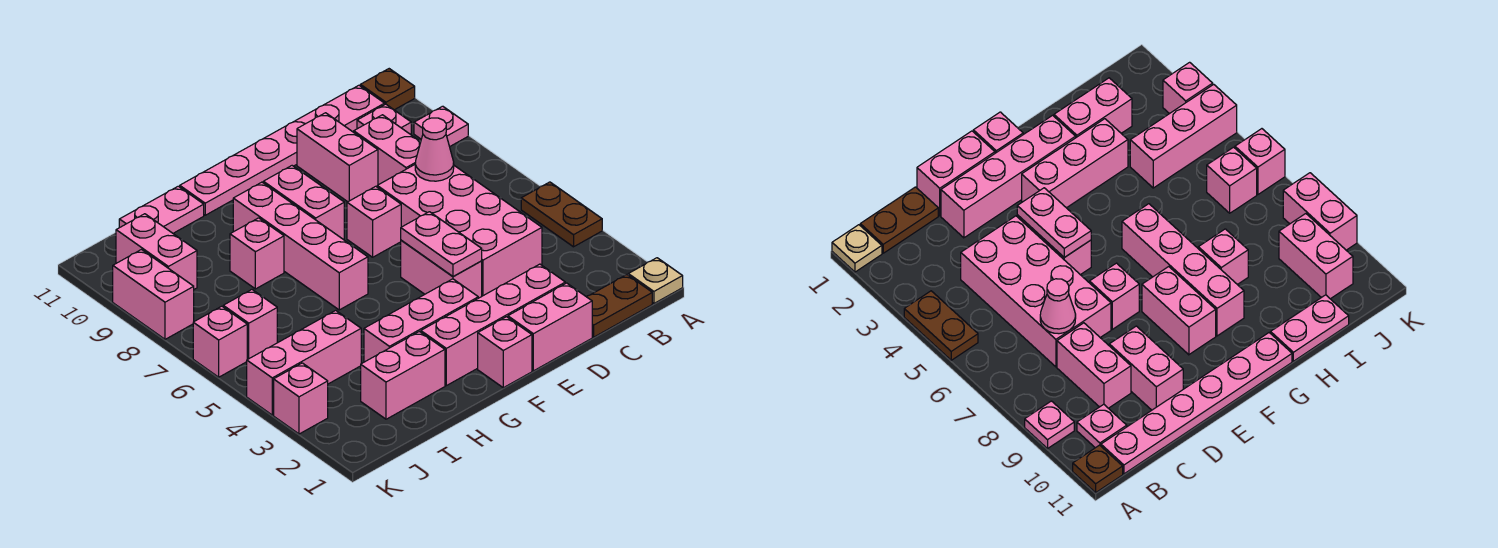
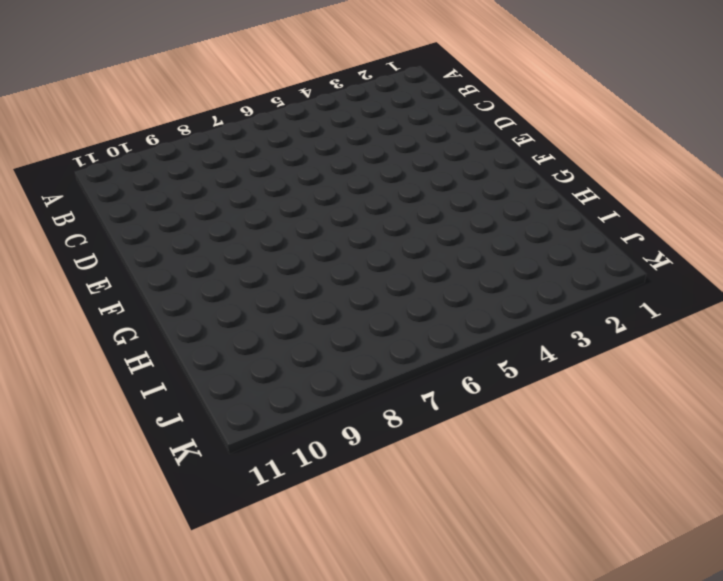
none -> tan plate A1 level 1
none -> brown plate A4:A5 level 1
none -> pink plate A9 level 1

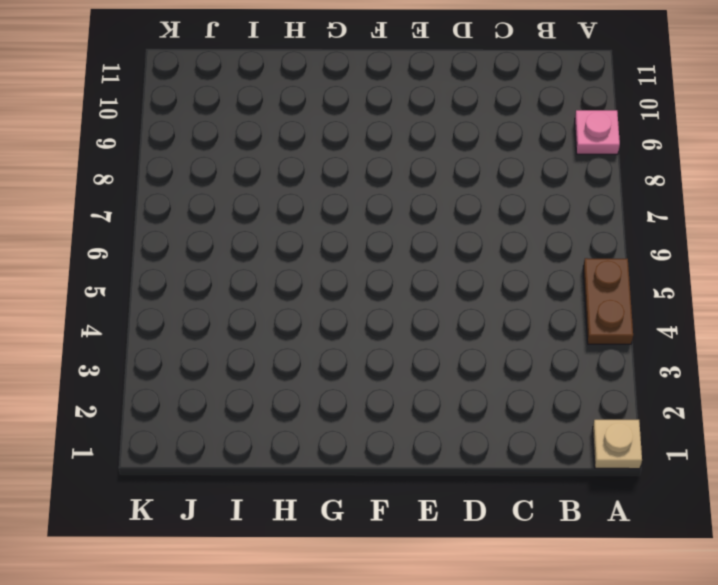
none -> brown plate A11 level 1
none -> brown plate B1:C1 level 1
none -> pink plate B10 level 1

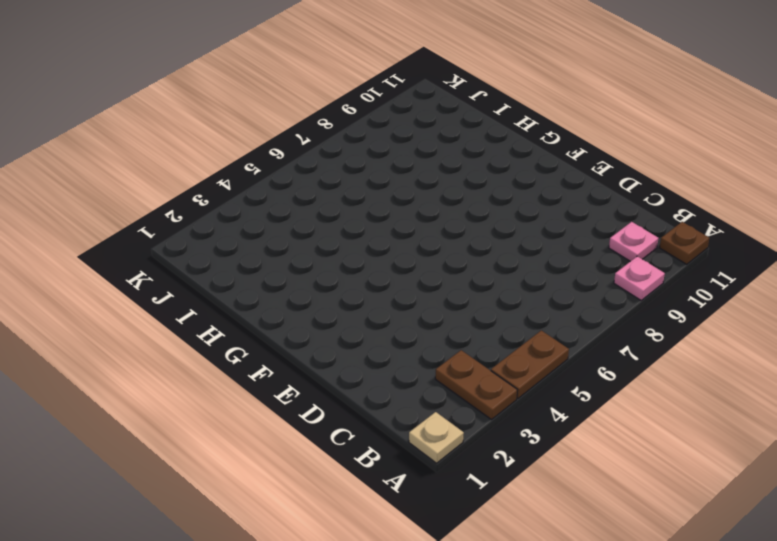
brown plate A3:B3 level 1 -> brown plate B1:C1 level 1
none -> pink plate B11:G11 level 1
none -> pink brick C4:D7 level 1
none -> pink brick C8:C9 level 1

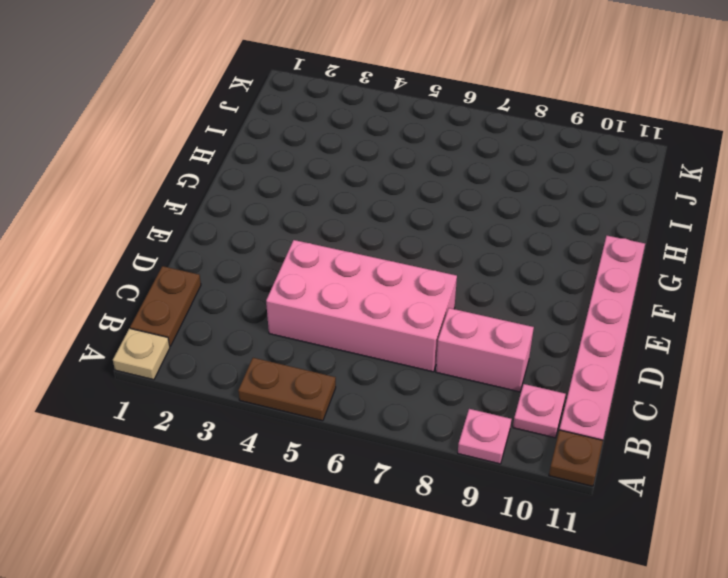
none -> pink brick D1:E1 level 1
none -> pink brick D2:G2 level 1
none -> pink brick D9:D10 level 1

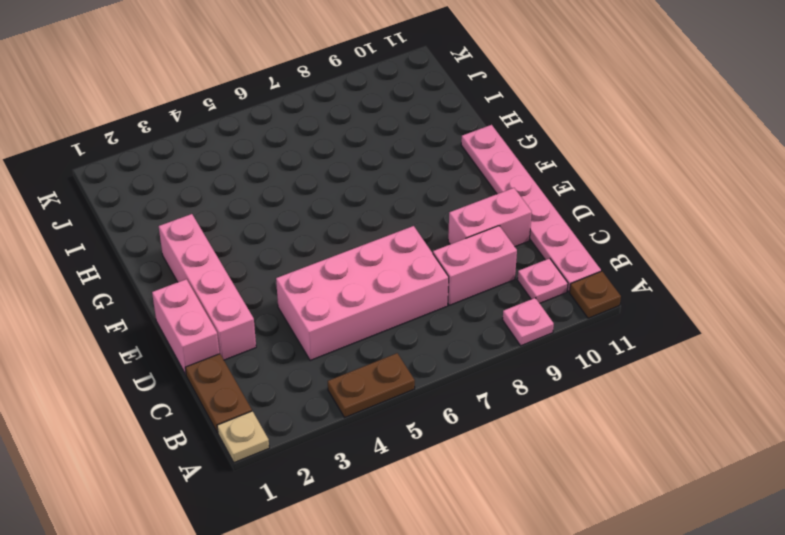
none -> pink brick E4:E5 level 1
none -> pink brick E7 level 1
none -> pink brick F1 level 1

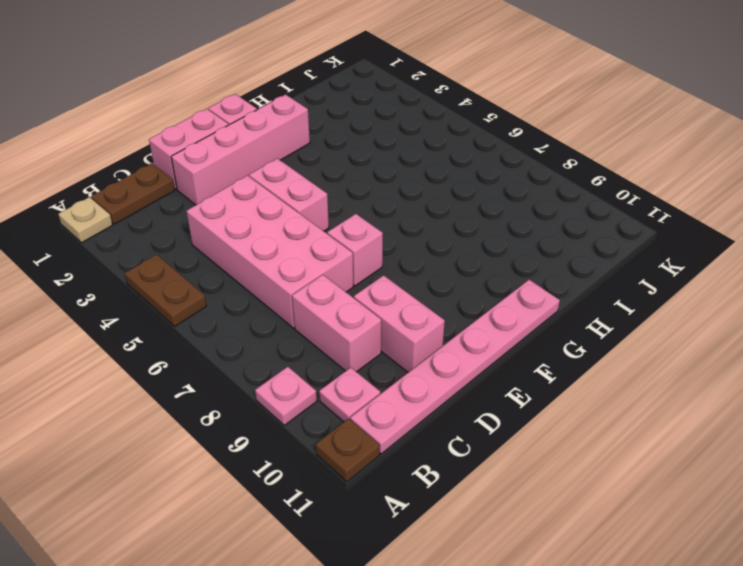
none -> pink brick F3:H3 level 1
none -> pink brick F8:F9 level 1
none -> pink brick G6:G9 level 1

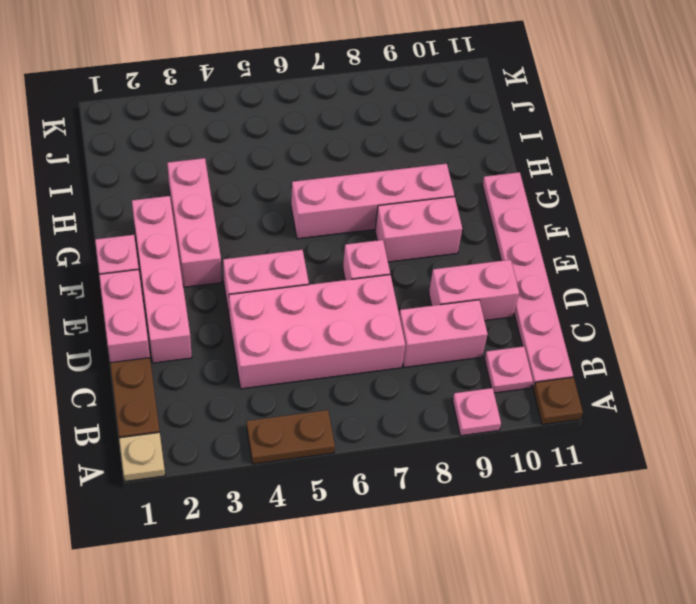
none -> pink brick H2:I2 level 1
none -> pink brick H8 level 1
none -> pink plate H11:I11 level 1

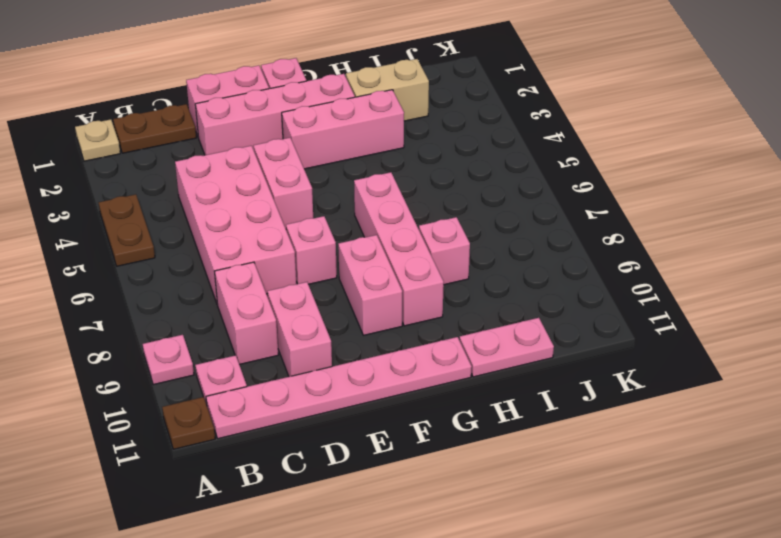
tan brick H2:I2 level 1 -> pink brick H2:I2 level 1
none -> pink brick I4:K4 level 1
none -> pink brick J6 level 1
none -> pink brick J9:J10 level 1

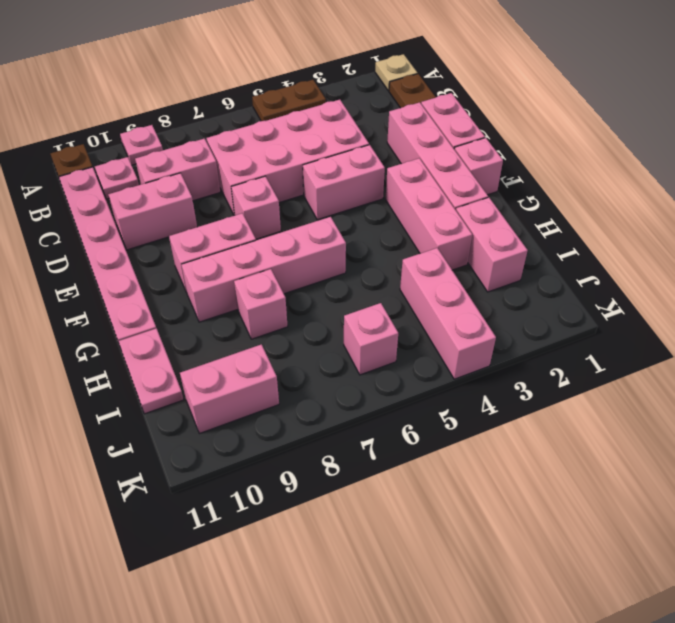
none -> pink brick K3 level 1
none -> pink brick K6 level 1
none -> pink brick K8:K9 level 1

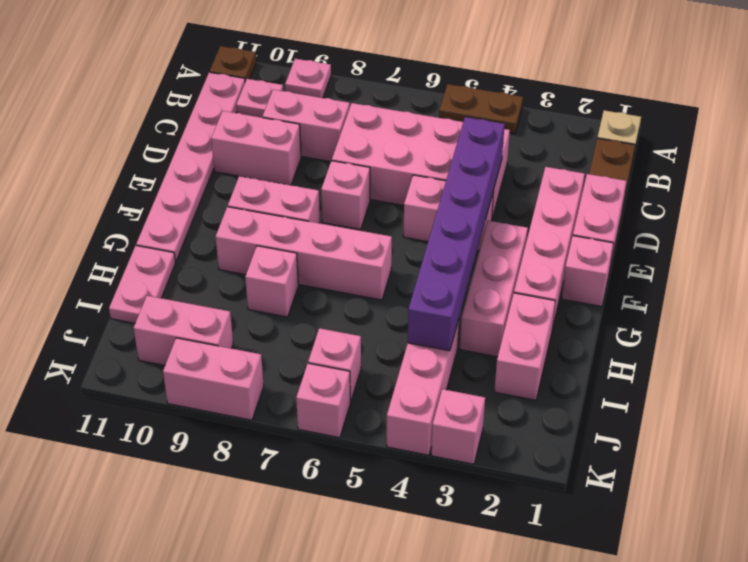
purple brick D4:I4 level 2 -> pink plate E4:E5 level 2
none -> pink cone C7 level 2

